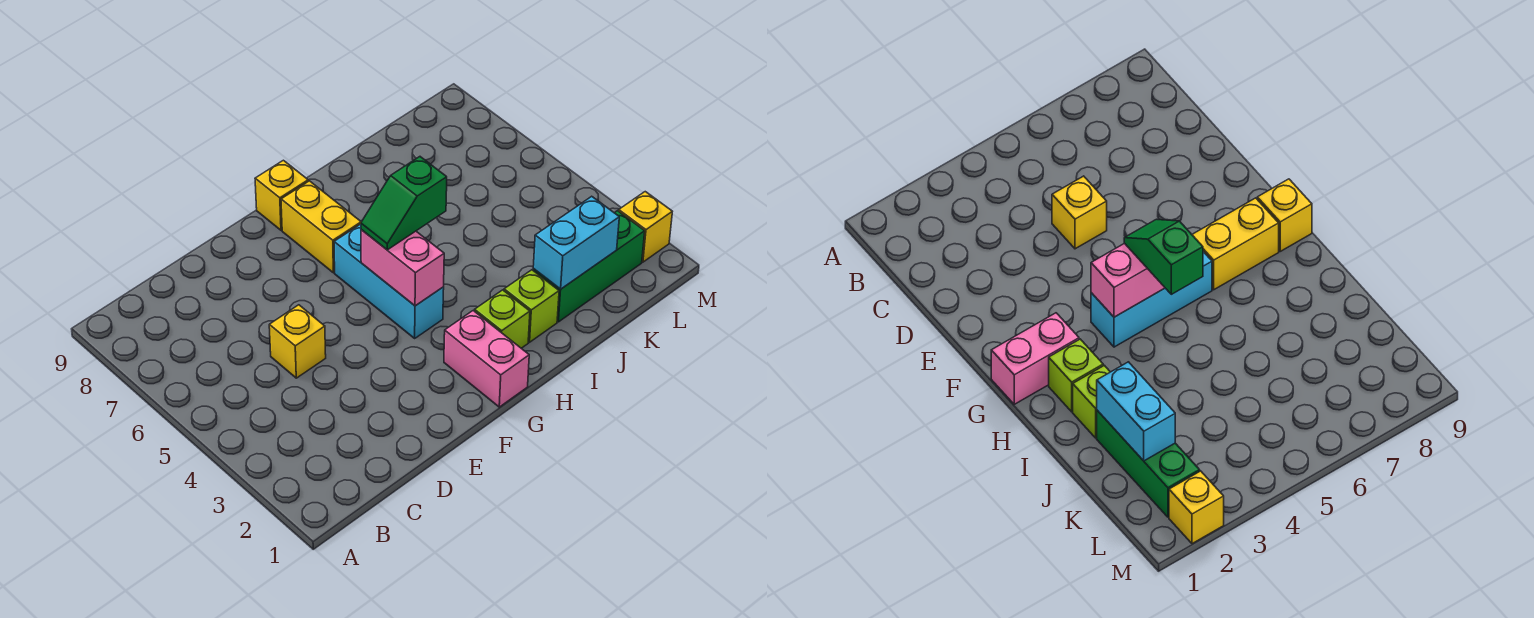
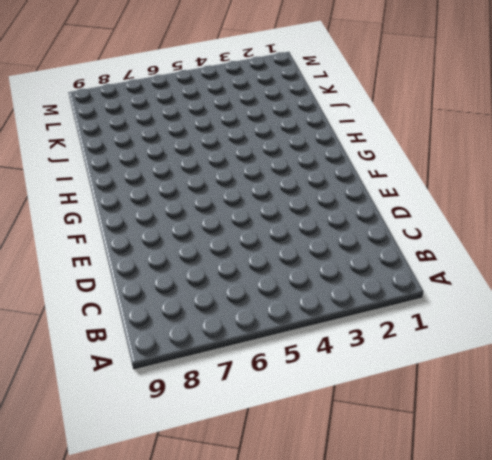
none -> yellow brick D5 level 1
none -> pink brick G1:G2 level 1
none -> cyan brick G4:G6 level 1

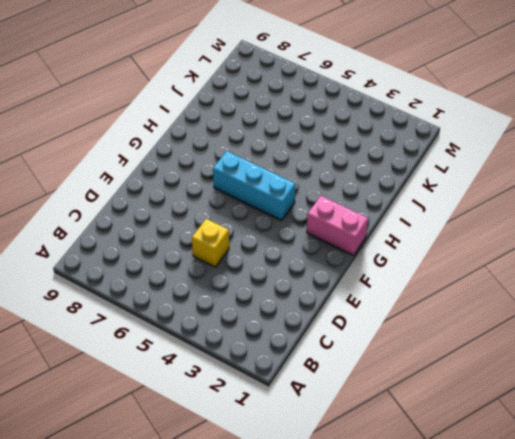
none -> yellow brick G7:G8 level 1
none -> yellow brick G9 level 1
none -> lime brick H2 level 1

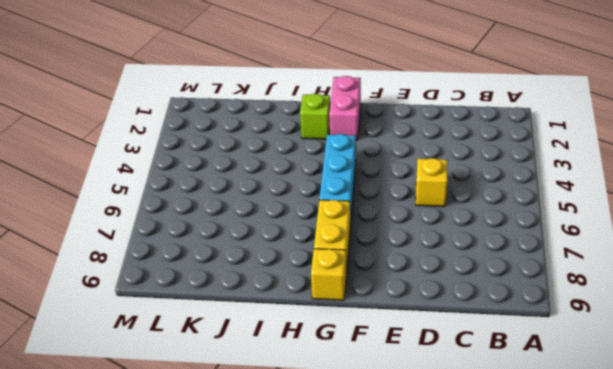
none -> lime brick I2 level 1
none -> green brick J2:L2 level 1
none -> yellow brick M2 level 1

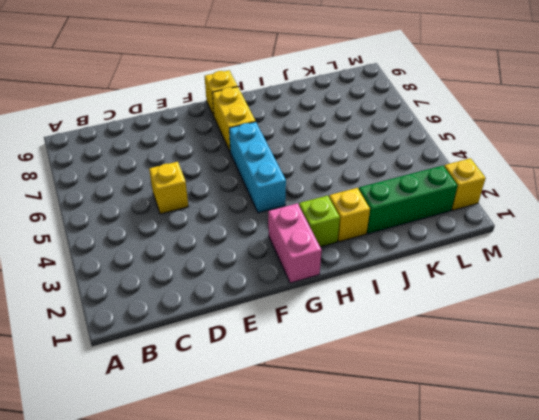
yellow brick I2 level 1 -> lime brick I2 level 1
none -> pink brick G4:G5 level 2
none -> cyan brick J2:K2 level 2
none -> green slope G5:H5 level 3 top H

